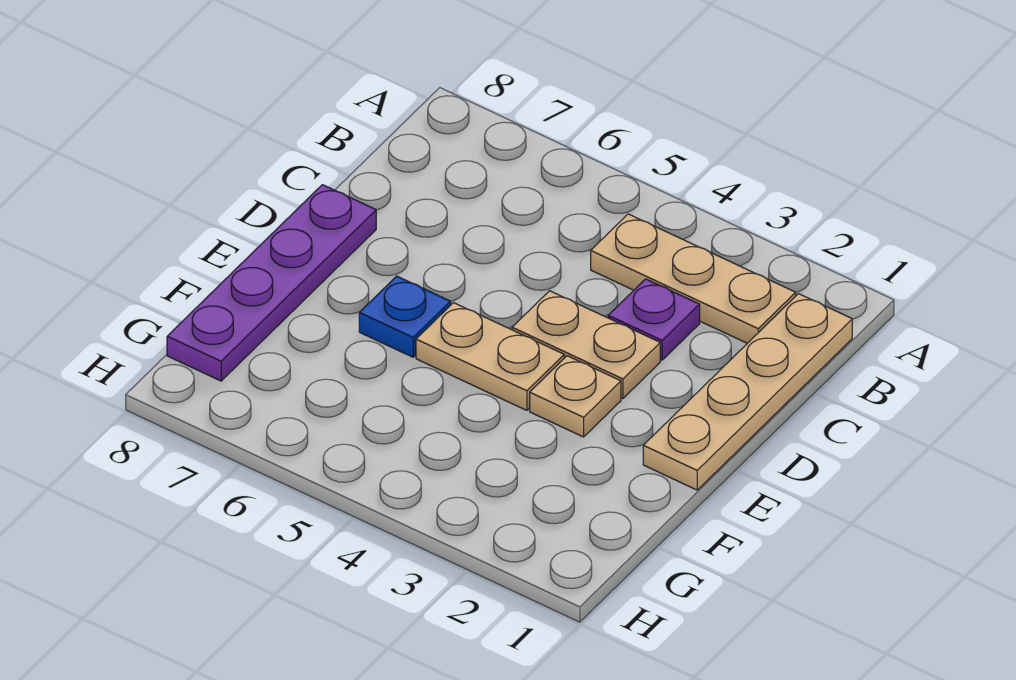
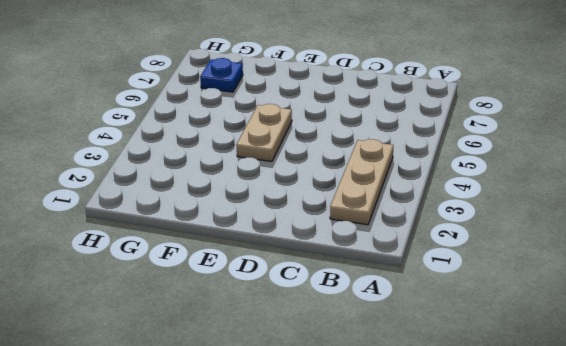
blue plate G7 level 1 -> blue plate E6 level 1
none -> tan plate B1:E1 level 1
none -> purple plate C3 level 1

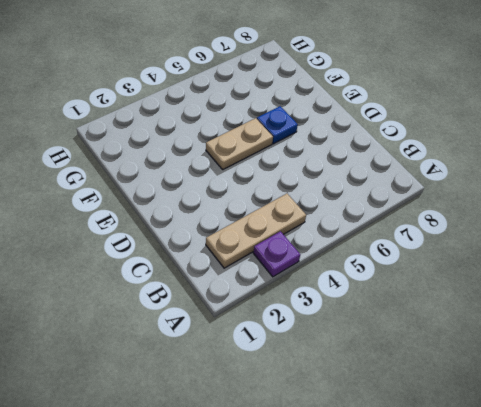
purple plate A3 level 1 -> purple plate C3 level 1
none -> tan plate B1:E1 level 1
none -> tan plate D3:D4 level 1

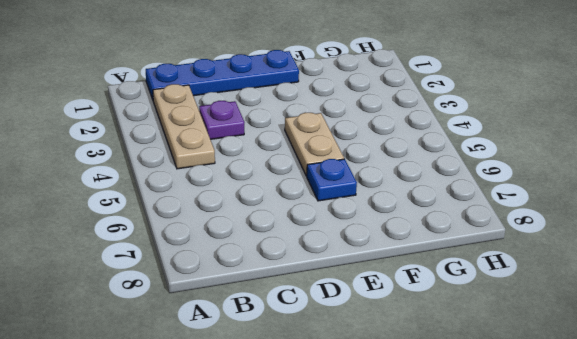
blue plate B1:E1 level 1 -> tan plate B1:E1 level 1
none -> tan plate D3:D4 level 1
none -> purple plate D8:G8 level 1

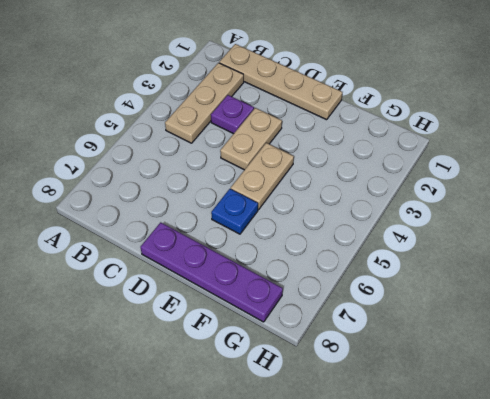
none -> tan plate E3 level 1

